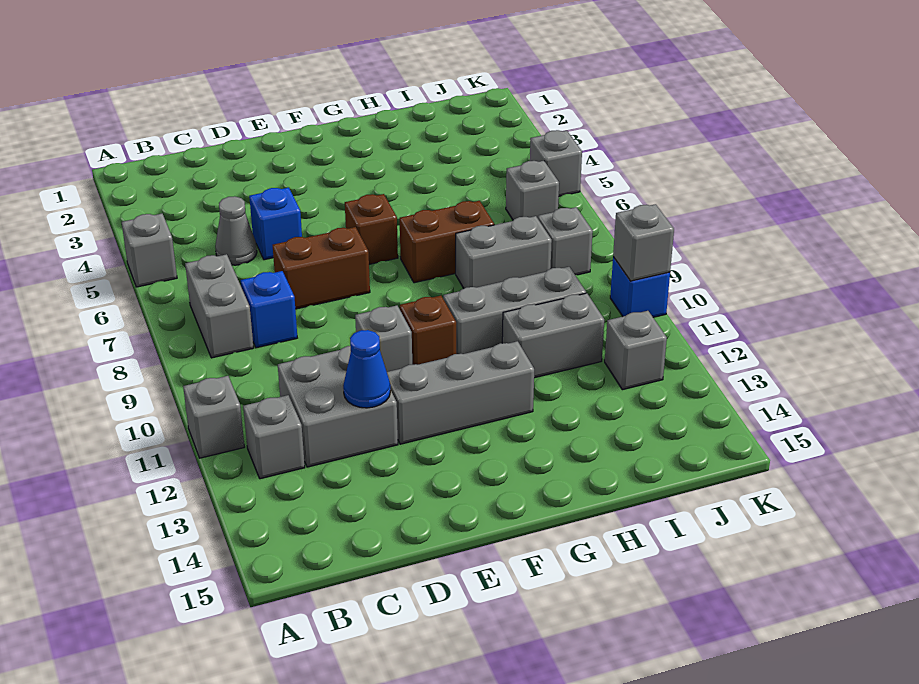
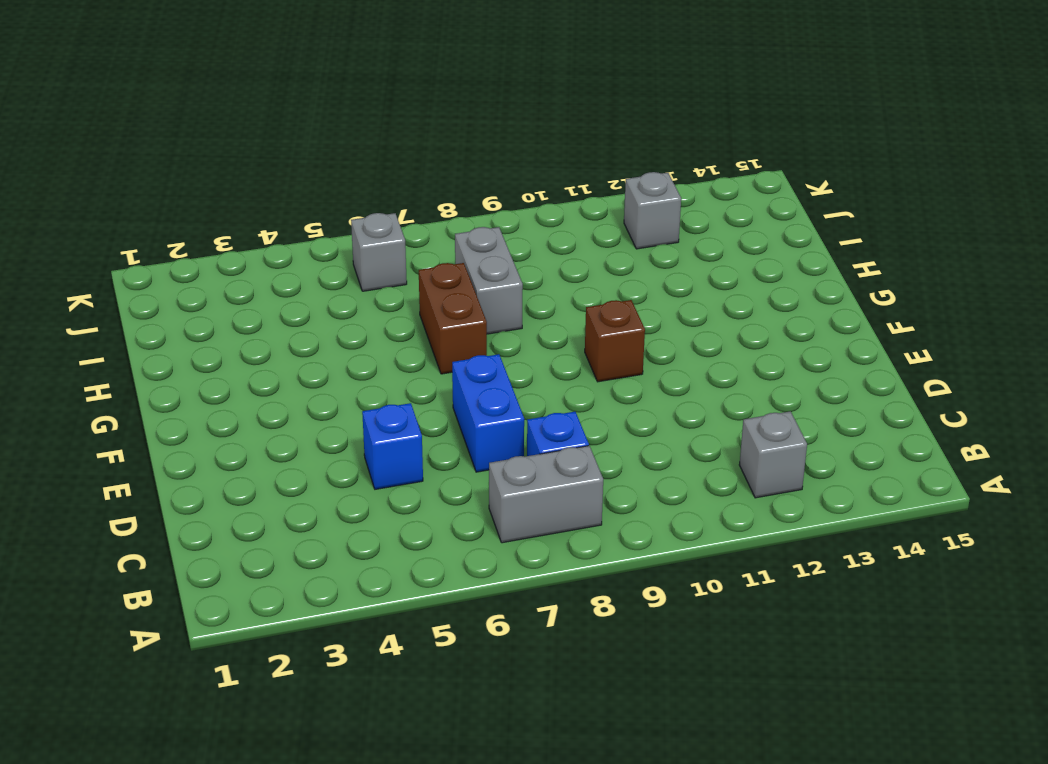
blue brick D7:E7 level 1 -> brown brick D7:E7 level 1
none -> grey brick A5 level 1
none -> grey brick A11 level 1
none -> grey cone C5 level 1

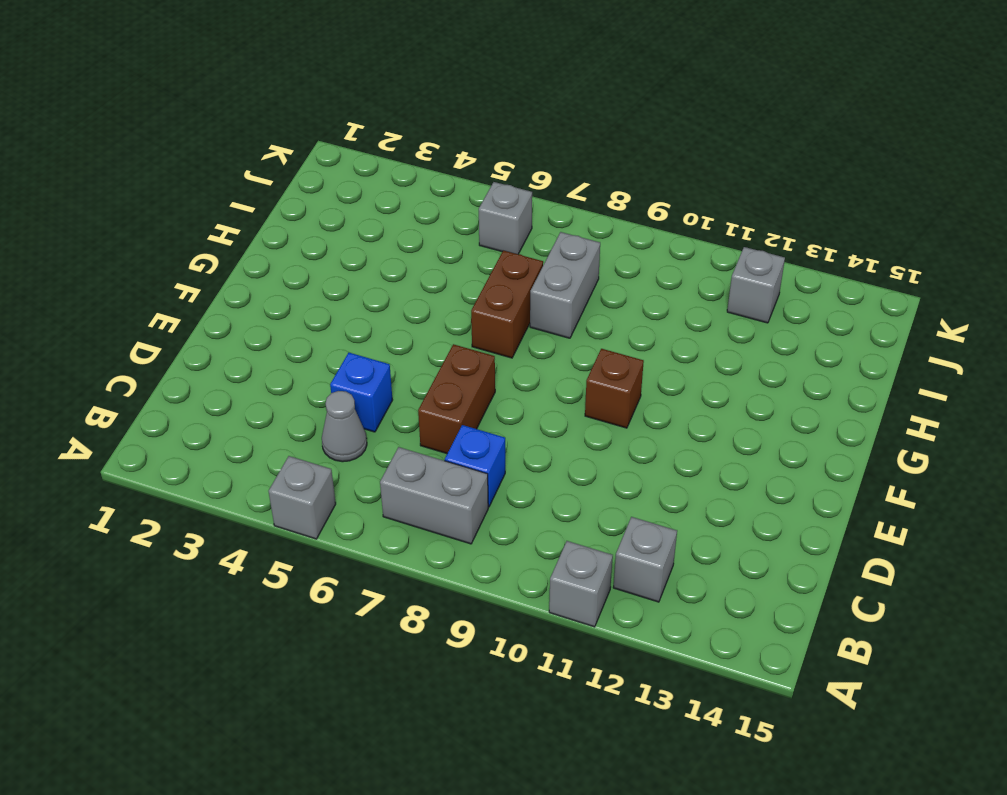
none -> grey brick C11:D12 level 1
none -> grey brick E10 level 1
none -> grey brick E12:G12 level 1

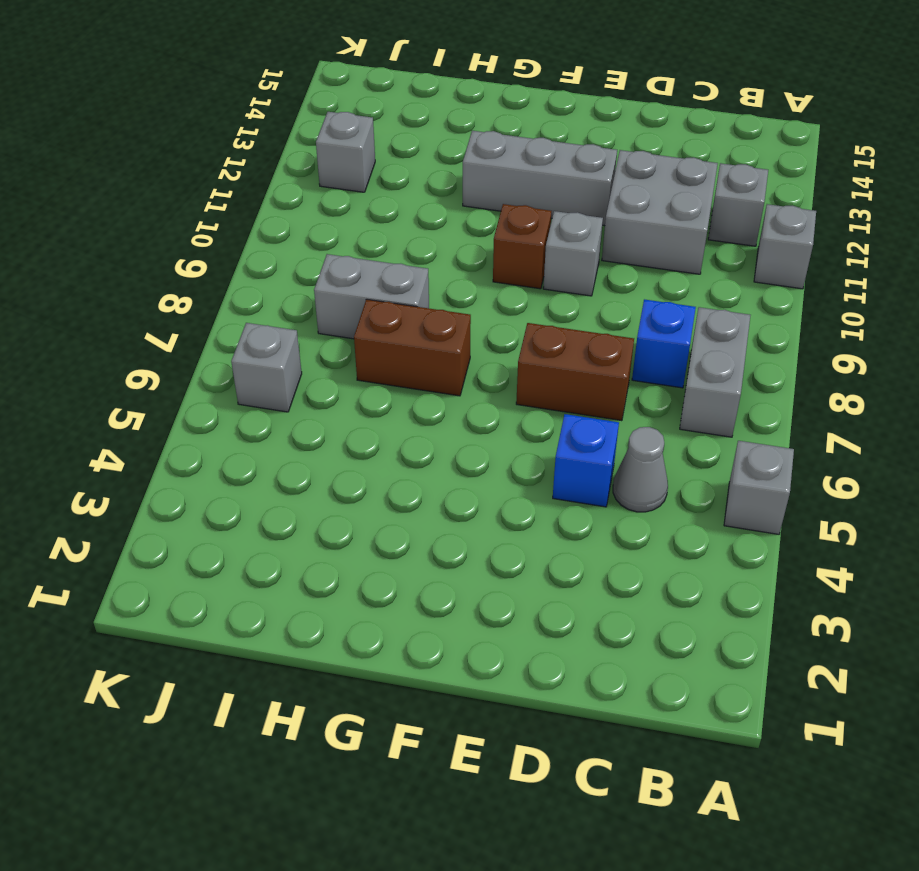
none -> brown brick F6 level 1
none -> grey brick G10:I10 level 1
none -> grey brick H11:I11 level 1

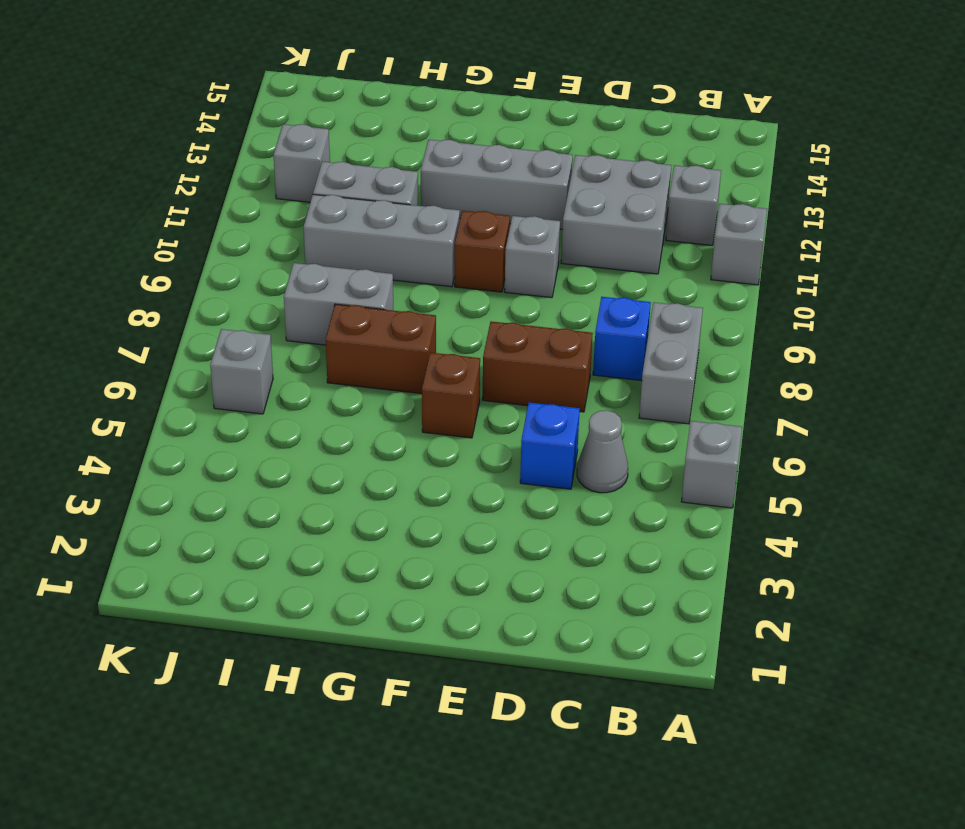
none -> grey brick J8 level 1
none -> grey brick K5 level 1
none -> blue brick K10 level 1

